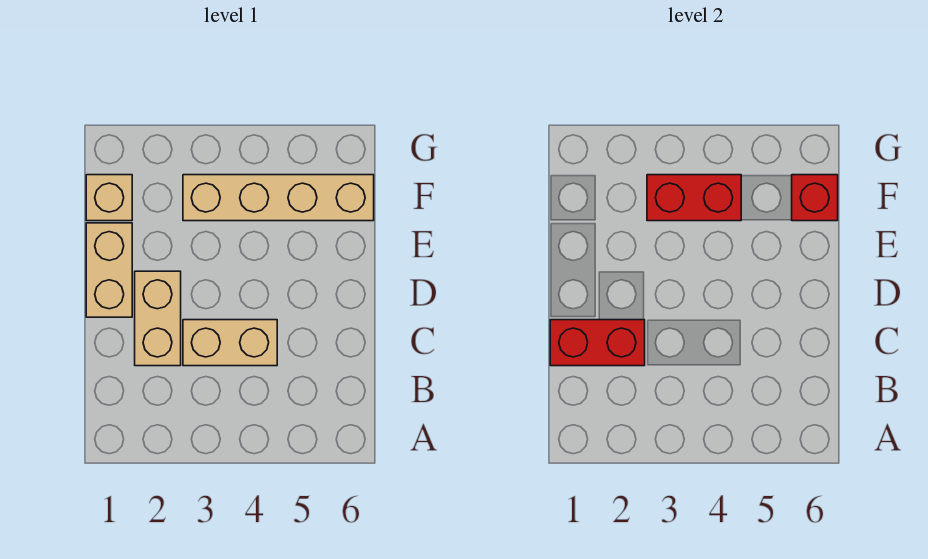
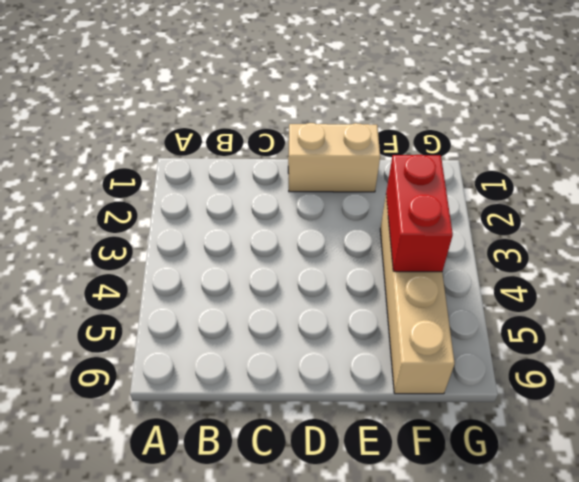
none -> tan brick C2:D2 level 1
none -> tan brick C3:C4 level 1

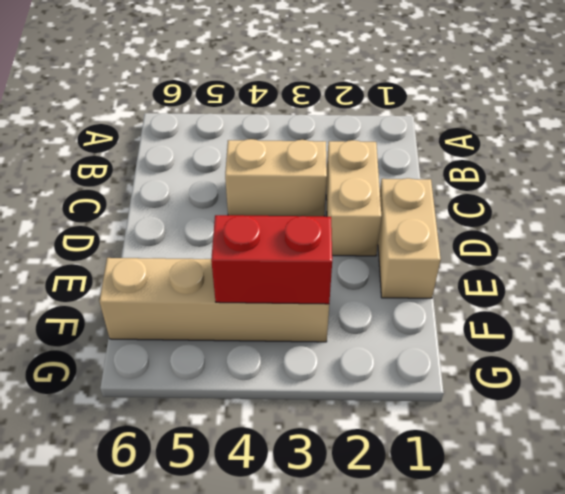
none -> tan brick F1 level 1
none -> red brick C1:C2 level 2

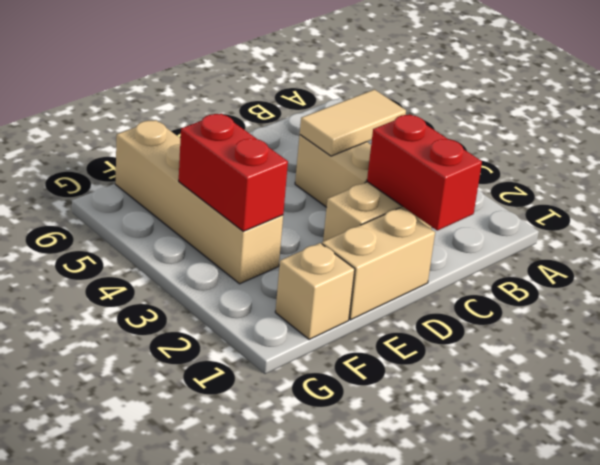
tan tile B4:C4 level 2 -> none
none -> red brick F6 level 2

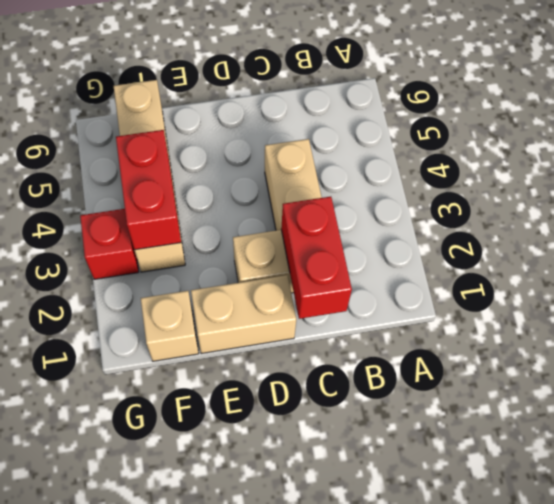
red brick G3 level 1 -> red brick F6 level 2

